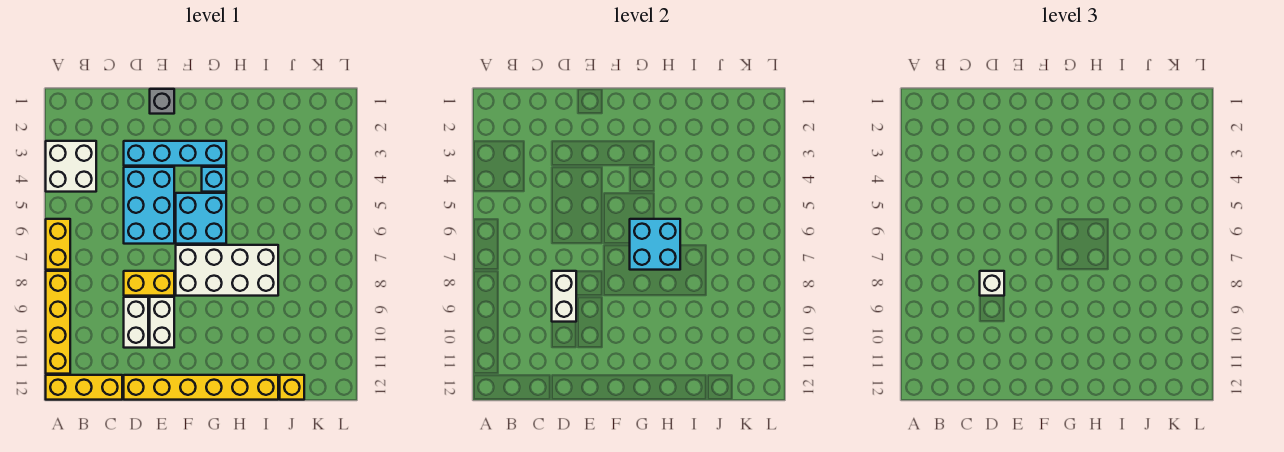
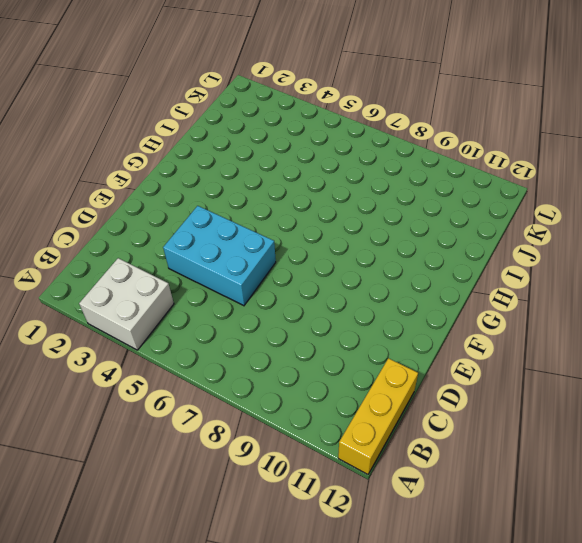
none -> yellow brick A6:A7 level 1
none -> yellow brick A8:A11 level 1
none -> cyan brick D3:G3 level 1

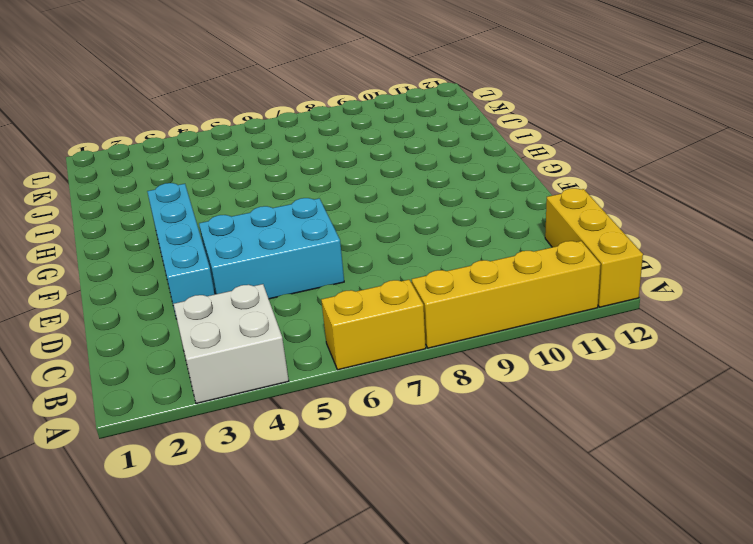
none -> yellow brick D8:E8 level 1
none -> white brick D9:D10 level 1
none -> yellow brick D12:I12 level 1

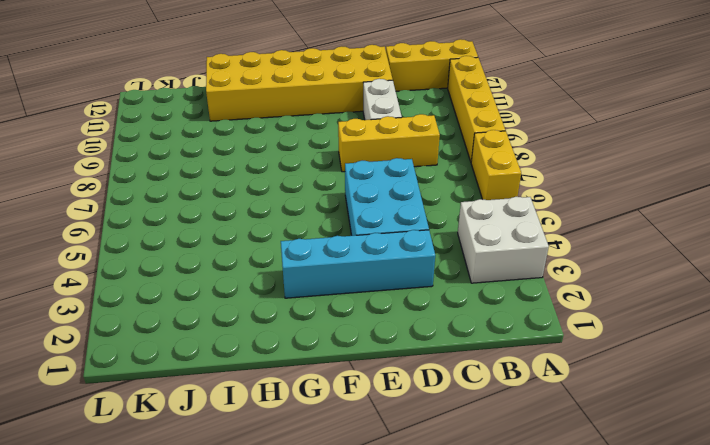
yellow brick C8:E8 level 1 -> yellow brick D8:E8 level 1
yellow brick D11:I12 level 1 -> yellow brick D12:I12 level 1
none -> grey brick E1 level 1
none -> white brick E9:E10 level 1
none -> cyan brick F5:G6 level 1

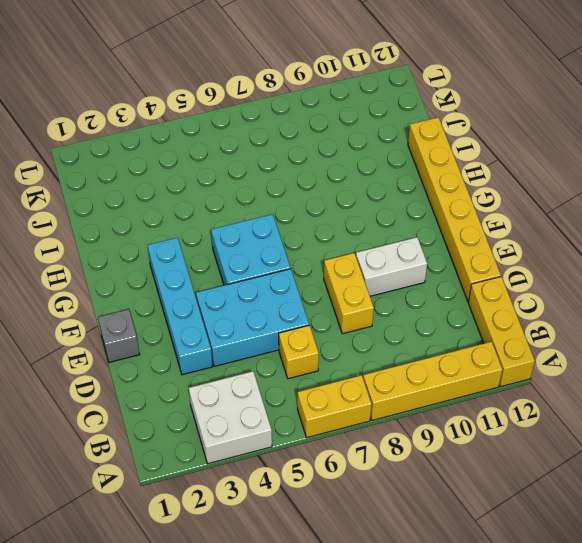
yellow brick C6 level 1 -> yellow brick J12 level 1
none -> white brick D9:D10 level 1
none -> white brick F7:I8 level 1
none -> cyan brick G4 level 1

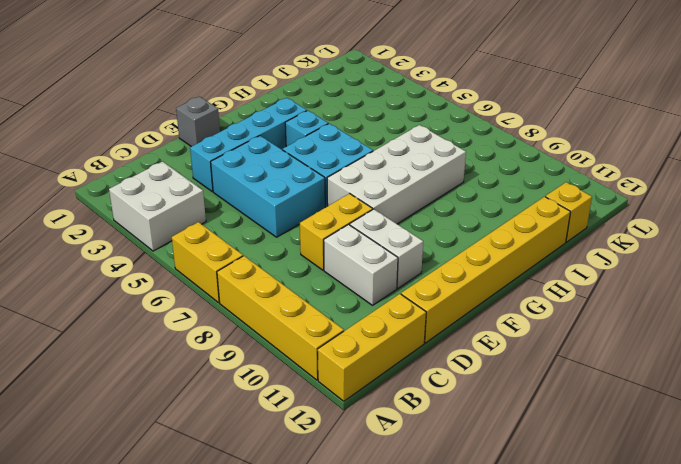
none -> white brick D8:D9 level 2
none -> cyan brick G6:H7 level 2
none -> white brick D8 level 3

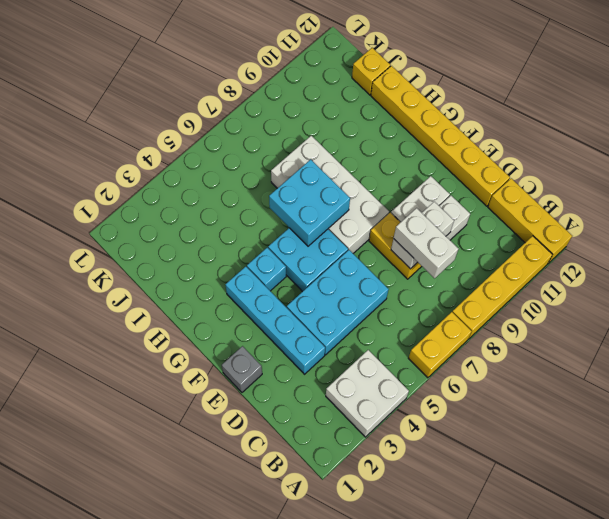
white brick C8:D8 level 3 -> white brick D8 level 3

